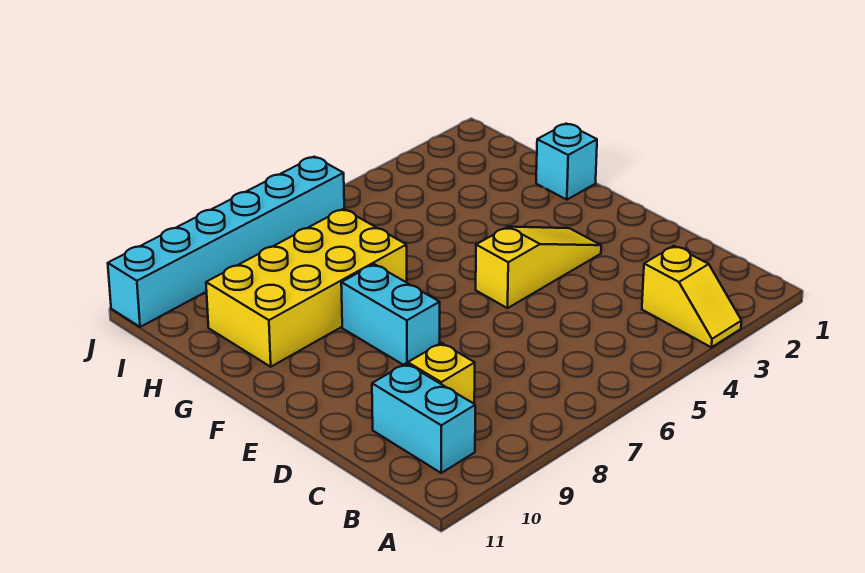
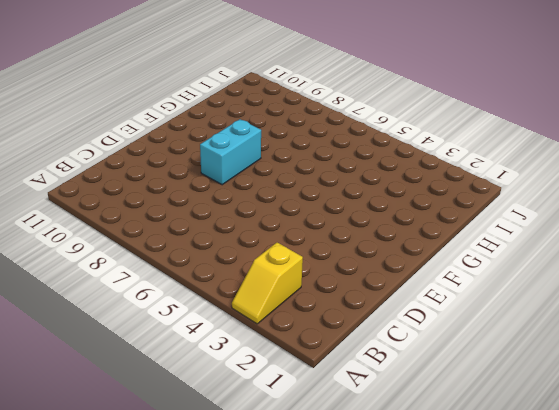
none -> cyan brick B10:C10 level 1
none -> yellow brick C9 level 1

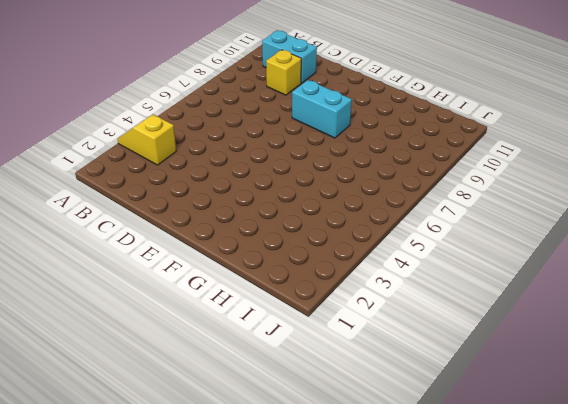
none -> yellow slope E3:E5 level 1 top 5
none -> cyan brick G1 level 1

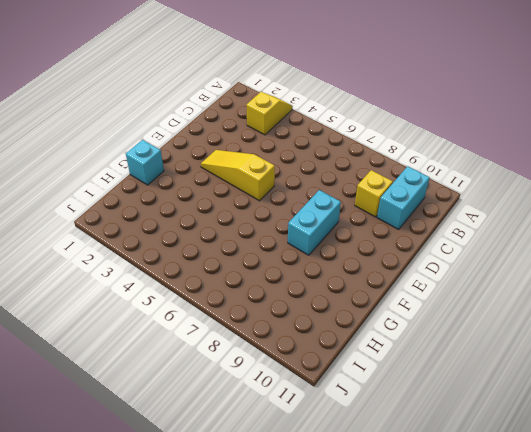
none -> yellow brick G7:H10 level 1
none -> cyan brick J6:J11 level 1

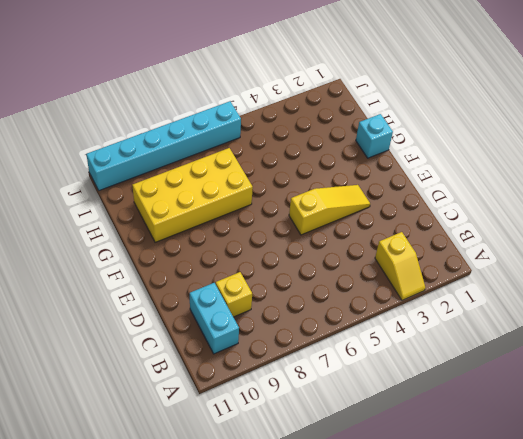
none -> cyan brick E8:F8 level 1

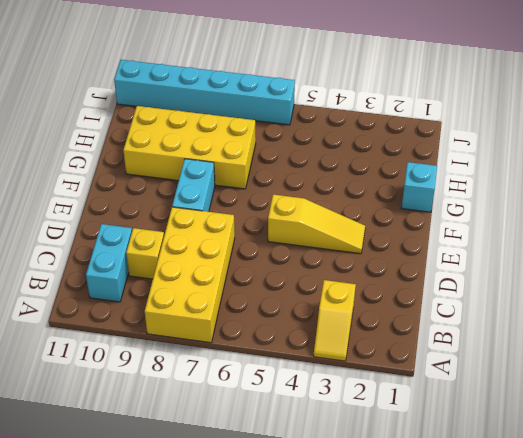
yellow brick A7:D8 level 1 -> none

